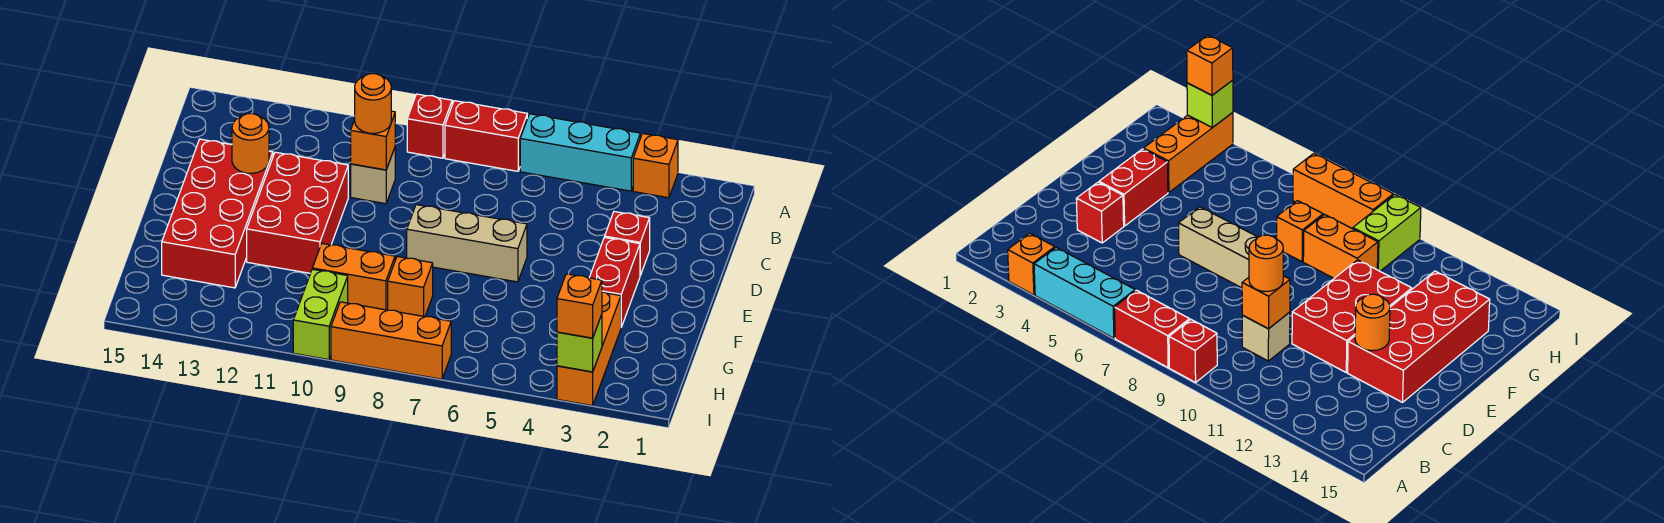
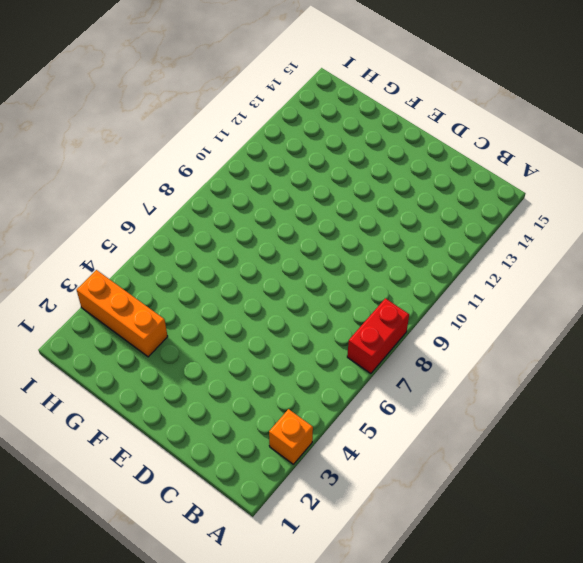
none -> cyan brick A4:A6 level 1
none -> red brick A9 level 1
none -> tan brick C10 level 1

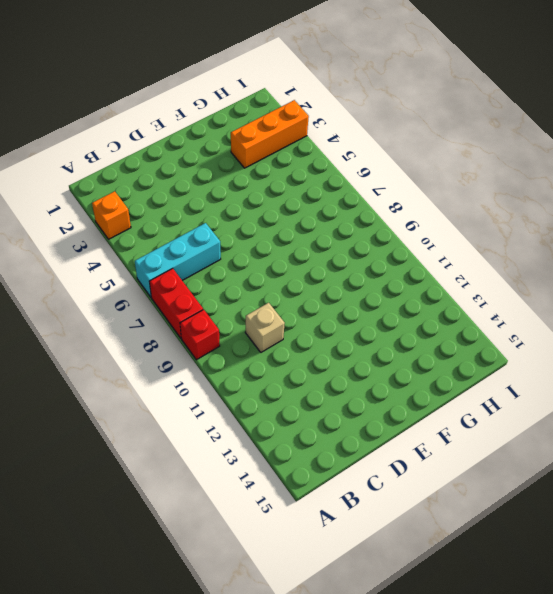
cyan brick A6:C6 level 1 -> cyan brick A4:A6 level 1
none -> red brick D3 level 1
none -> red brick D11:F12 level 1
none -> red brick D13:G14 level 1

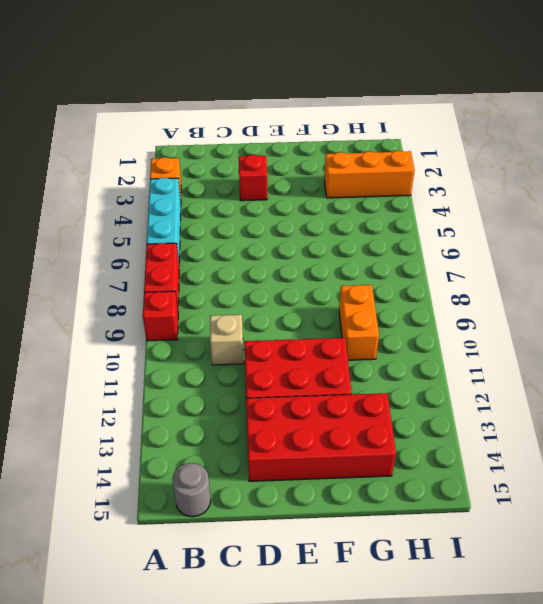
grey round brick B15 level 1 -> none
none -> red brick E3:F3 level 1
none -> tan brick E6:E8 level 1
none -> orange brick G8 level 1

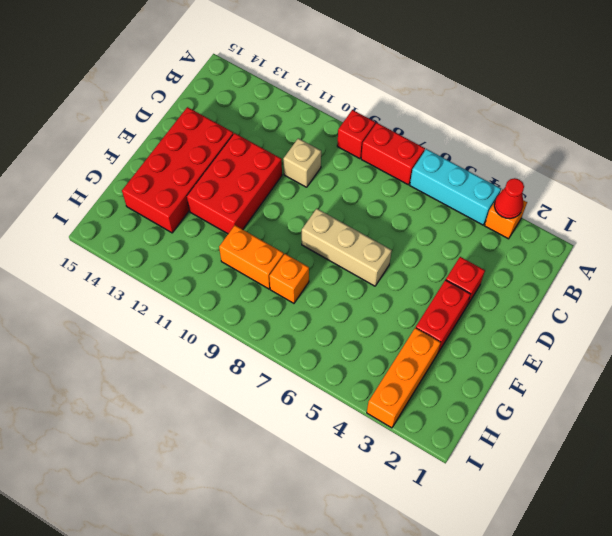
red cone A3 level 2 -> none
none -> lime brick H10:I10 level 1
none -> orange brick I7:I9 level 1
none -> orange brick C10 level 2

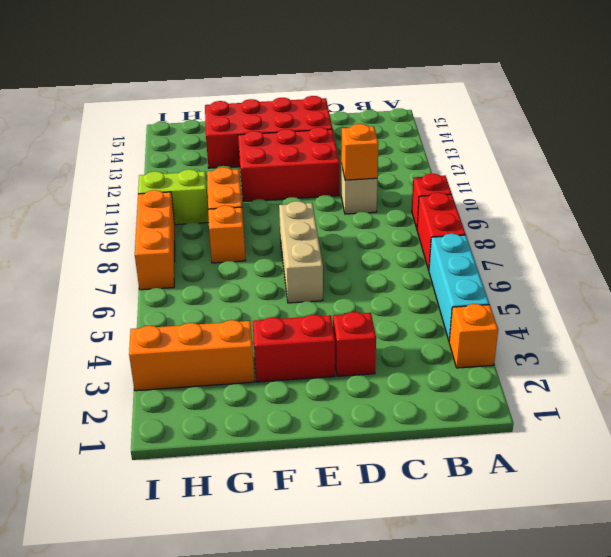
none -> orange round brick D13 level 2
none -> lime brick I3 level 2
none -> orange round brick C10 level 3

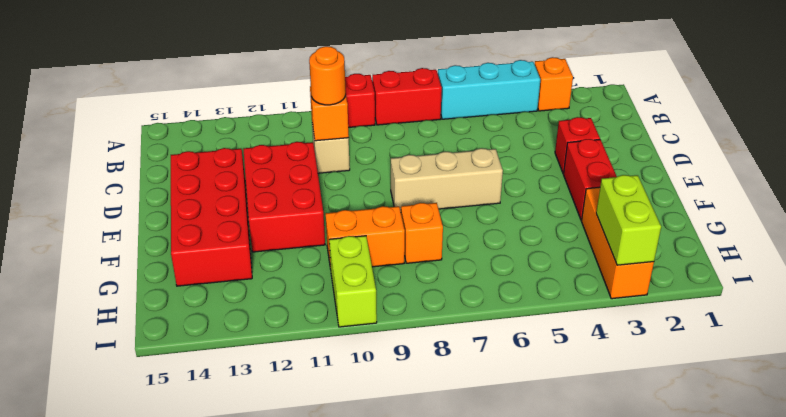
lime brick H3:I3 level 2 -> lime brick I3 level 2
none -> orange brick I7:I9 level 1
none -> orange round brick D13 level 2
none -> orange brick I3 level 3

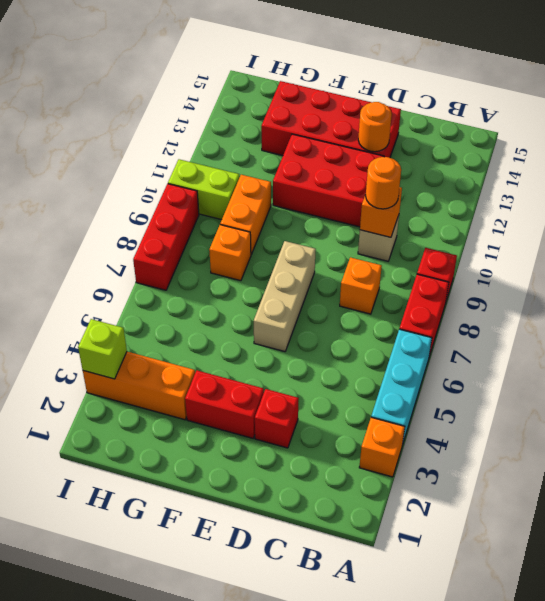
orange brick C8 level 1 -> orange brick I3 level 3
red brick I7:I9 level 1 -> orange brick I7:I9 level 1

